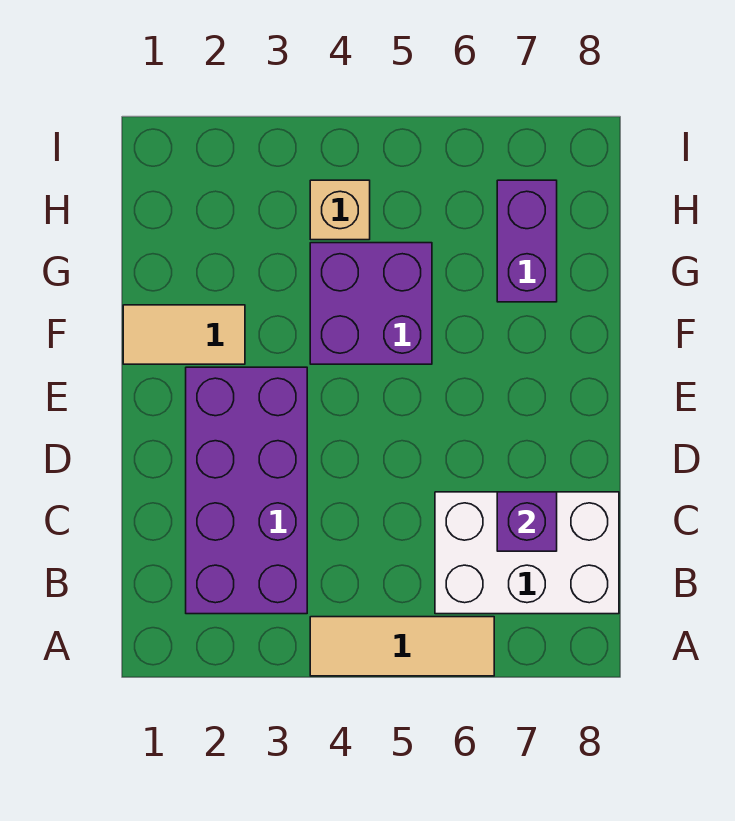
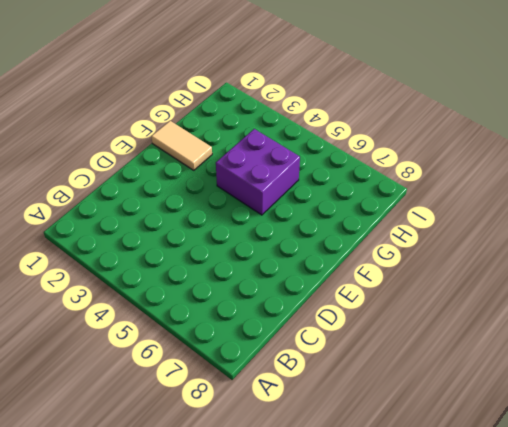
none -> tan tile A4:A6 level 1
none -> purple brick B2:E3 level 1

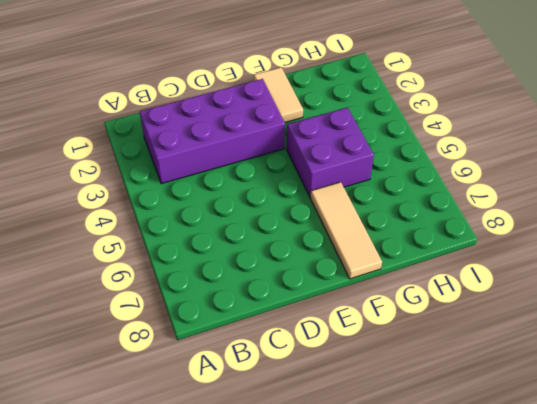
tan tile F6:F8 level 1 -> tan tile A4:A6 level 1
none -> white brick B6:C8 level 1
none -> purple brick G7:H7 level 1

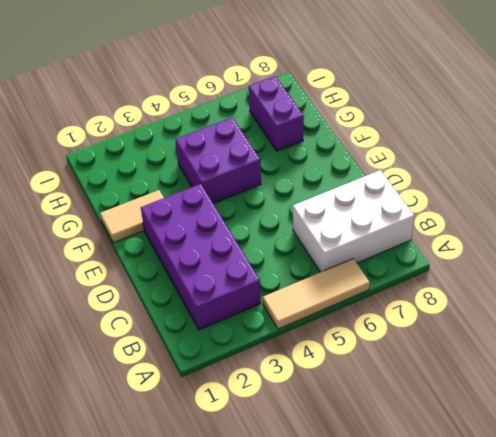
none -> tan brick H4 level 1
none -> purple brick C7 level 2

